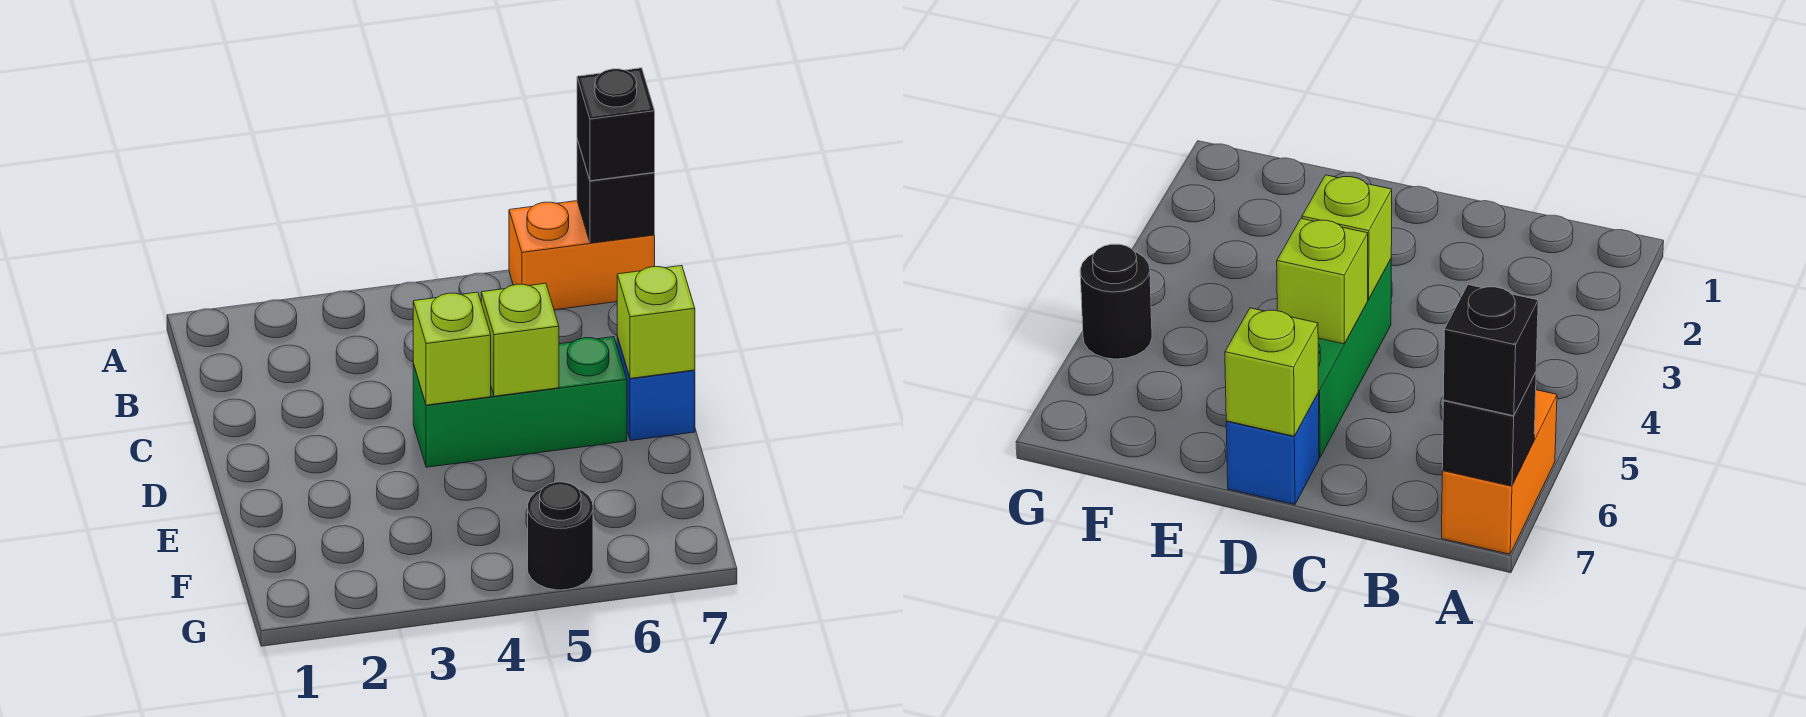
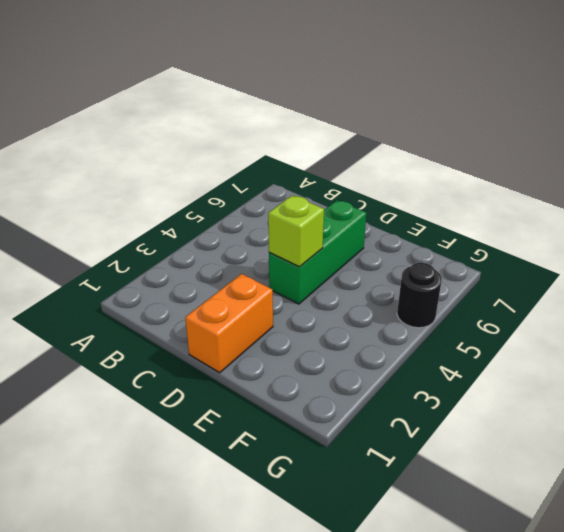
orange brick D1:D2 level 1 -> orange brick A6:A7 level 1
none -> blue brick D7 level 1
none -> black brick A7 level 2

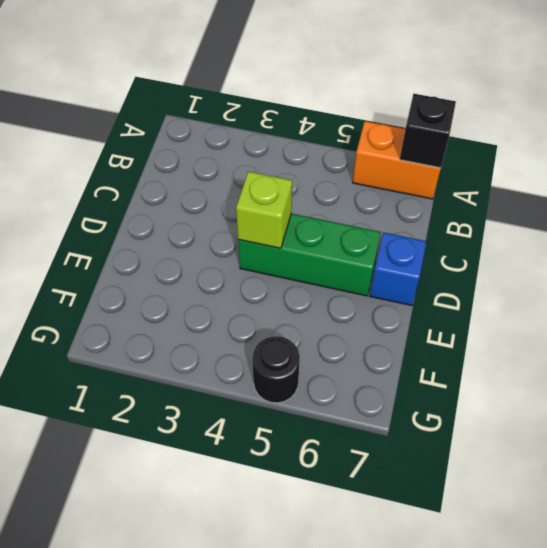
none -> lime brick D5 level 2
none -> lime brick D7 level 2

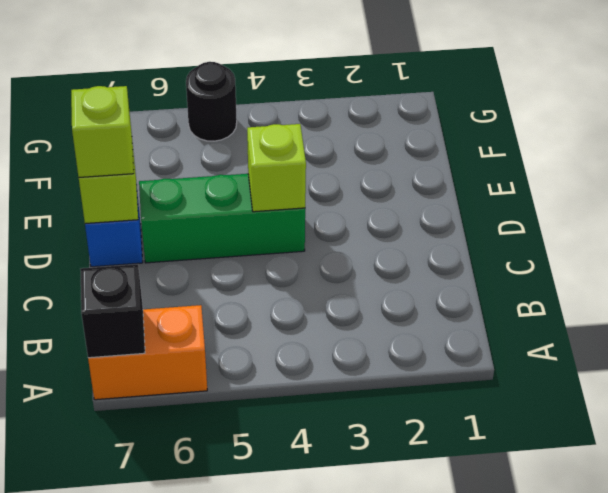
lime brick D7 level 3 -> lime brick D5 level 2
none -> black brick A7 level 3

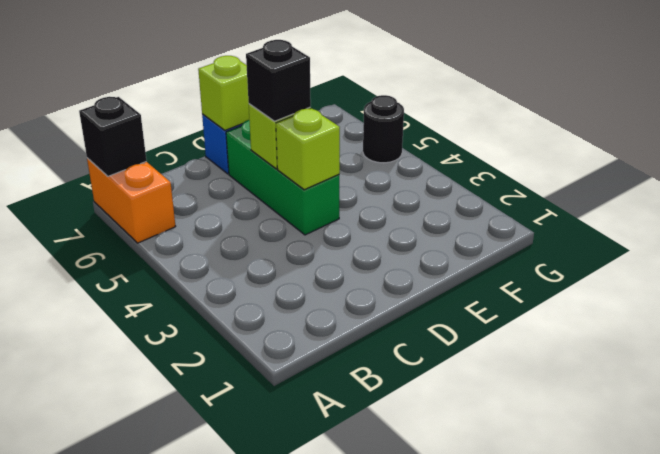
black brick D5 level 3 -> black brick A7 level 3

